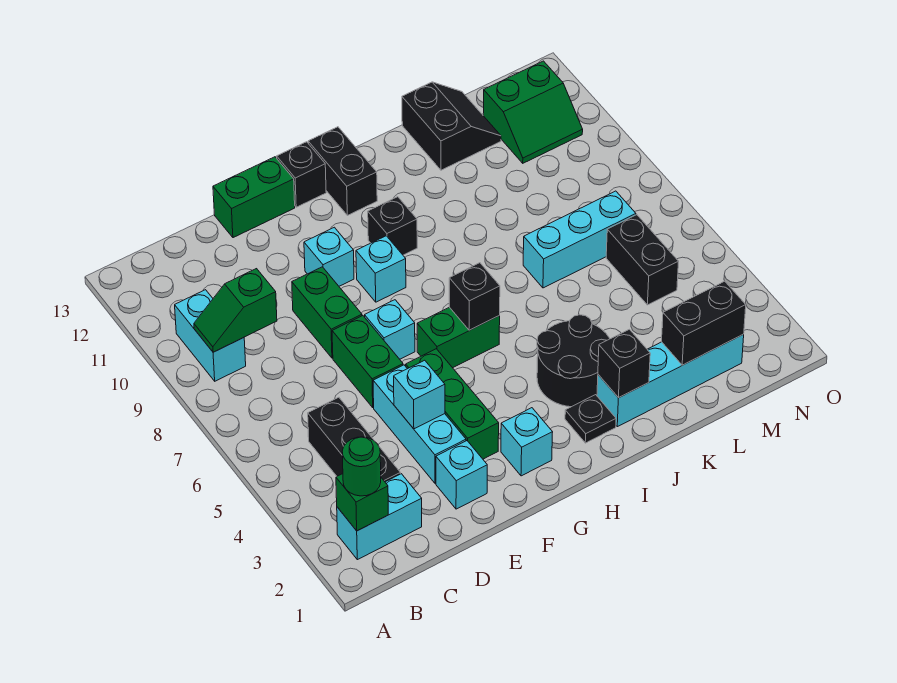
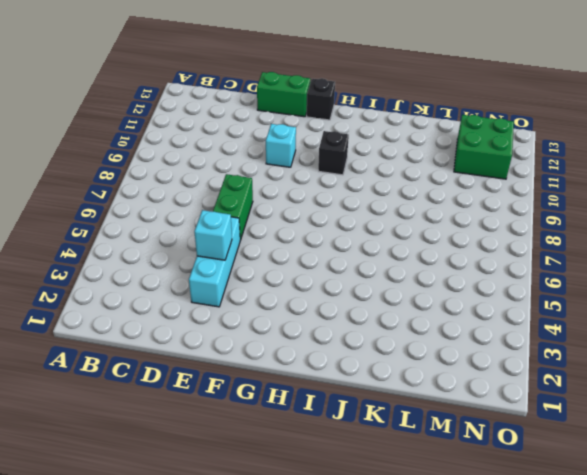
green brick M11:N12 level 1 -> green slope M11:N12 level 1 top 12
none -> cyan brick B2:C2 level 1
none -> cyan brick B9:B10 level 1
none -> black brick C3:C5 level 1
none -> cyan brick E2 level 1

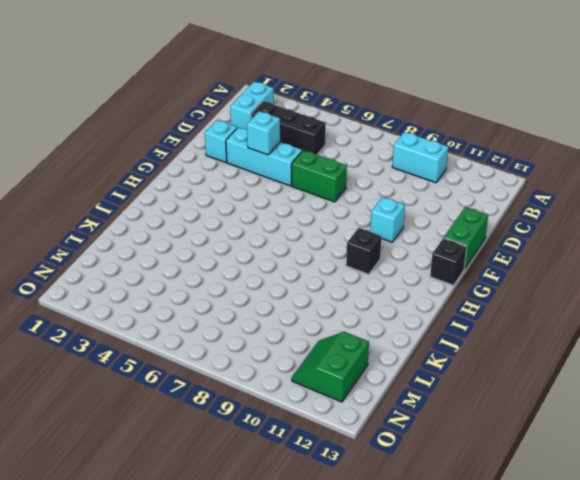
none -> green brick E8:E9 level 1
none -> green brick F3:F5 level 1
none -> cyan brick F7 level 1
none -> cyan brick G2 level 1

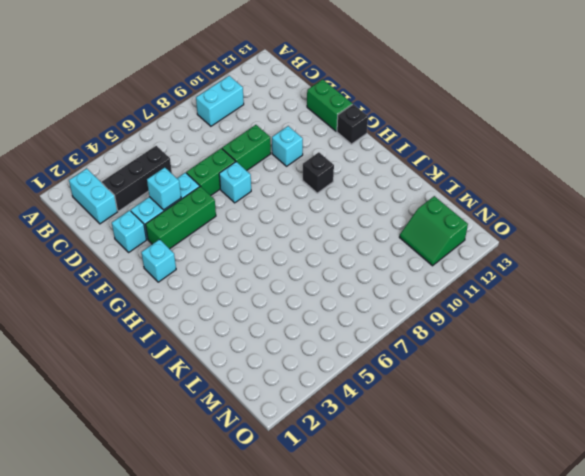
none -> green brick G6:H6 level 1
none -> cyan brick G9 level 1
none -> black brick H12:H13 level 1
none -> black plate I2 level 1

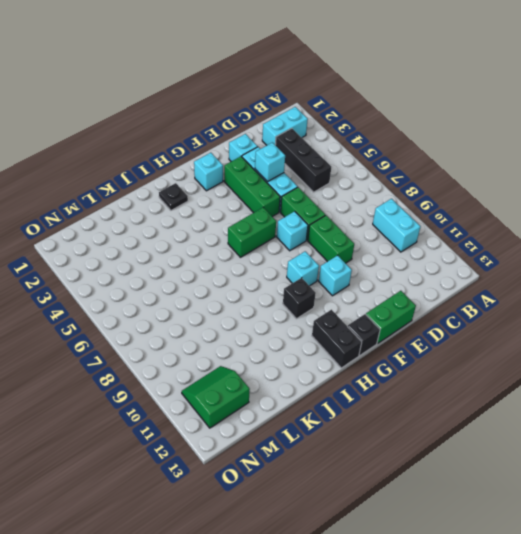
none -> black round brick I3:J4 level 1
none -> cyan brick J2:M2 level 1
none -> cyan brick K7:M7 level 1
none -> black slope K12:L13 level 1 top K

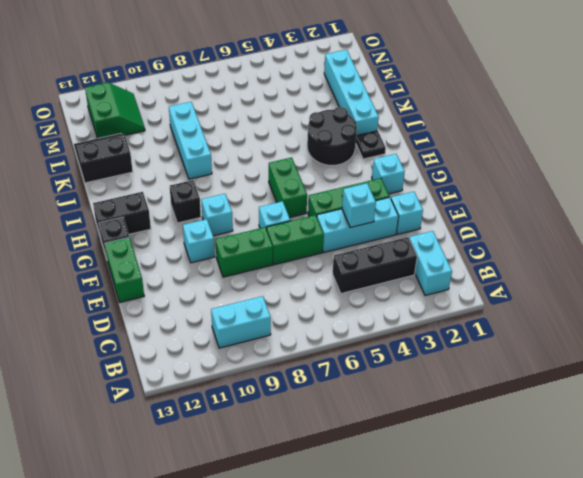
cyan brick J9:L9 level 1 -> cyan brick K7:M7 level 1
none -> black brick M5:M6 level 1
none -> green brick B2 level 2
none -> green slope B9:C9 level 2 top C
none -> black brick H6 level 2

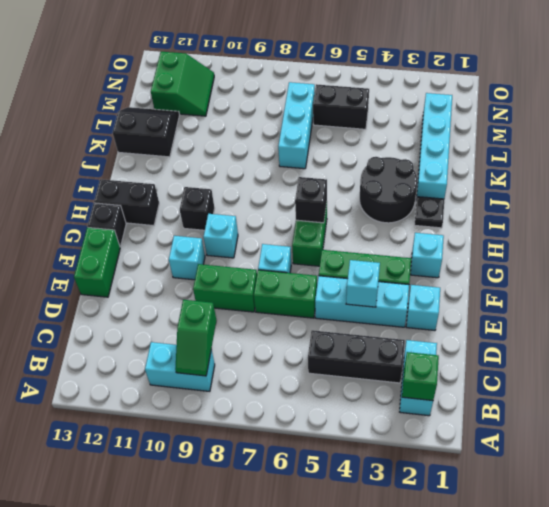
none -> black brick J2 level 2
none -> black brick L2:M2 level 2
none -> green round brick B2 level 3

